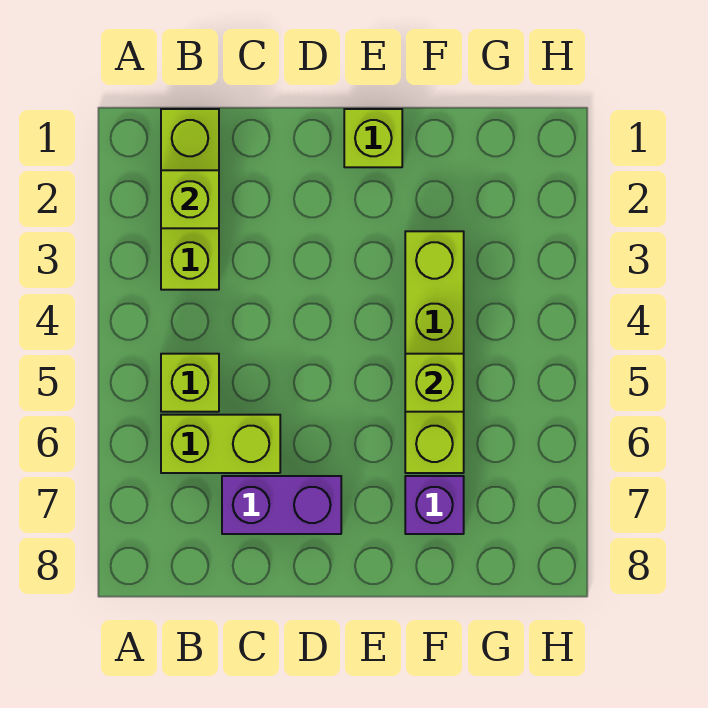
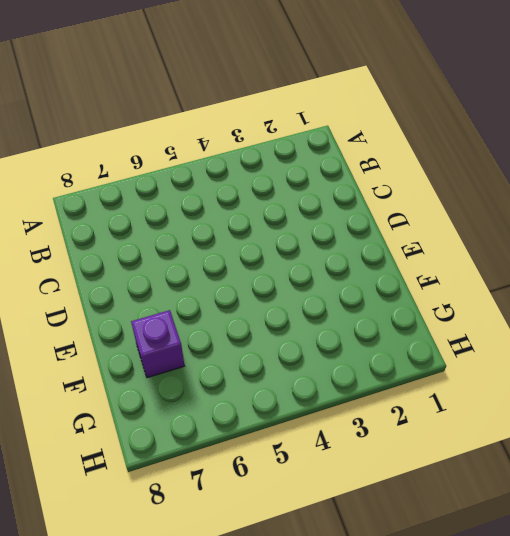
none -> lime brick B1:B3 level 1
none -> lime brick B5 level 1

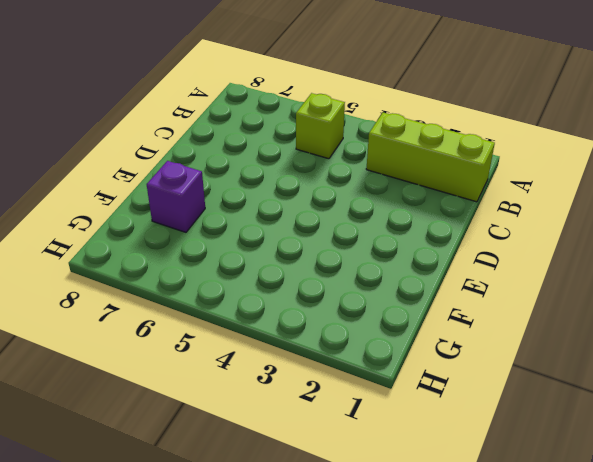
none -> lime brick B6:C6 level 1
none -> purple brick C7:D7 level 1

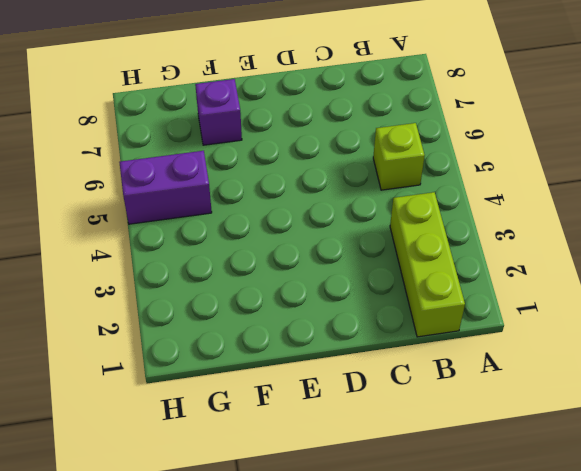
purple brick G5:H5 level 1 -> purple brick C7:D7 level 1
none -> lime brick B6:C6 level 1
none -> lime brick E1 level 1

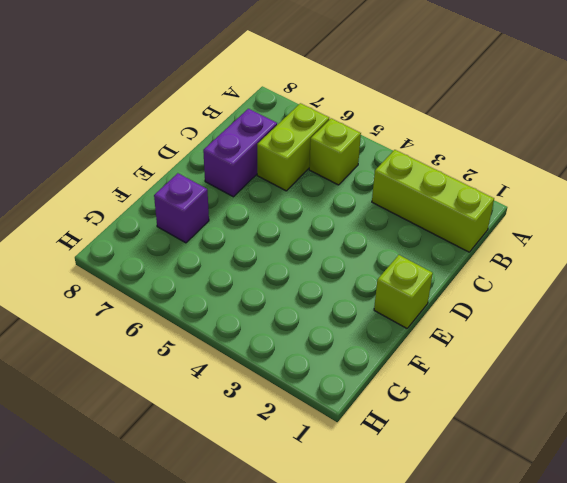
none -> lime brick F3:F6 level 1
none -> lime brick B2 level 2

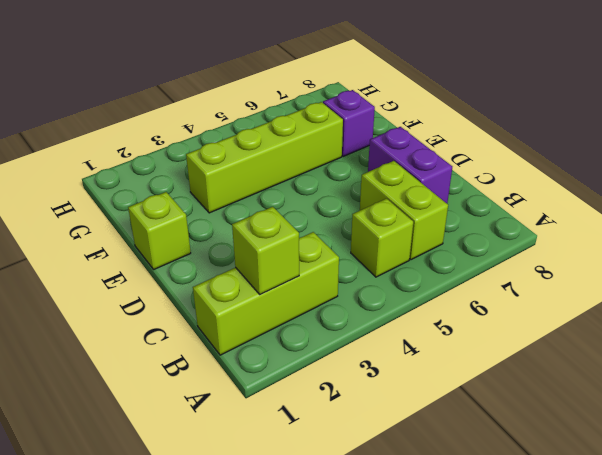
none -> lime brick F5 level 2

